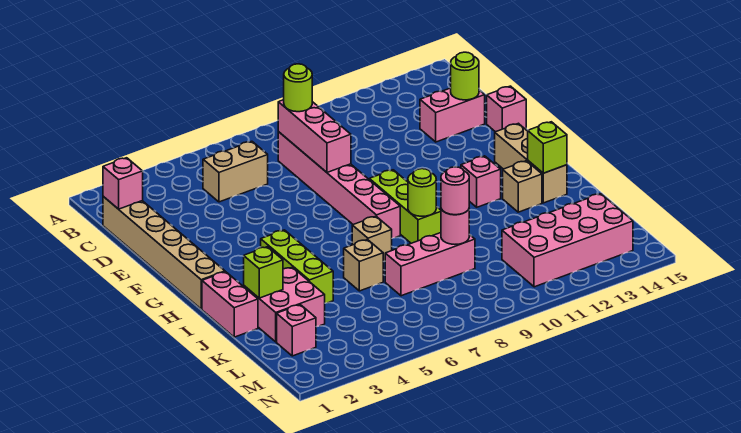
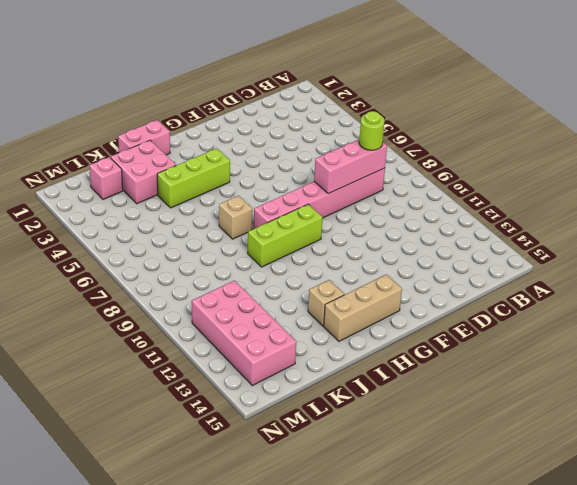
none -> tan brick C1:H1 level 1
none -> tan brick C5:C6 level 1
none -> pink brick D13:D14 level 1

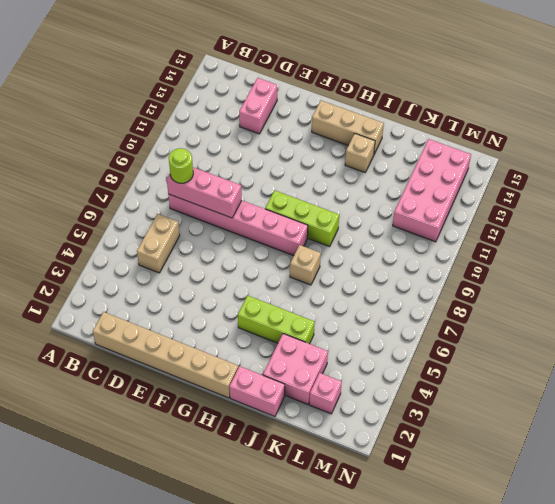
none -> pink brick E15 level 1
none -> pink brick H12 level 1
none -> tan brick J6 level 1

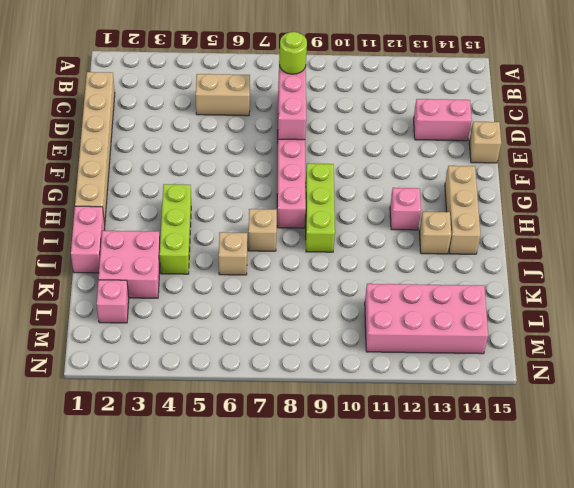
tan brick E15 level 1 -> pink brick E15 level 1
none -> pink brick K7:K9 level 1
none -> pink brick C1 level 2
none -> lime round brick D14 level 2

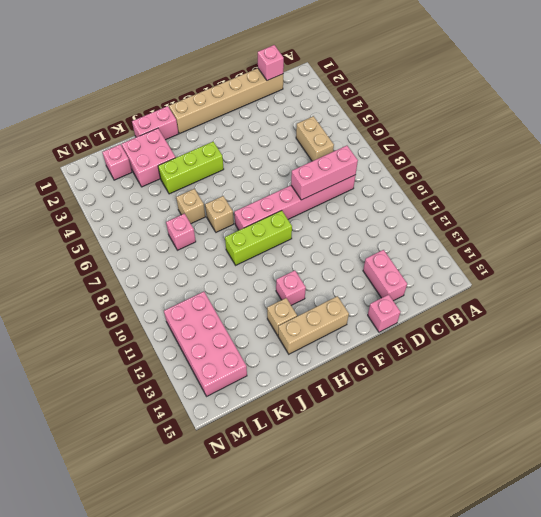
pink brick K7 level 1 -> pink brick K7:K9 level 1
none -> lime round brick D14 level 2
none -> lime round brick I9 level 2
none -> lime brick I14 level 2

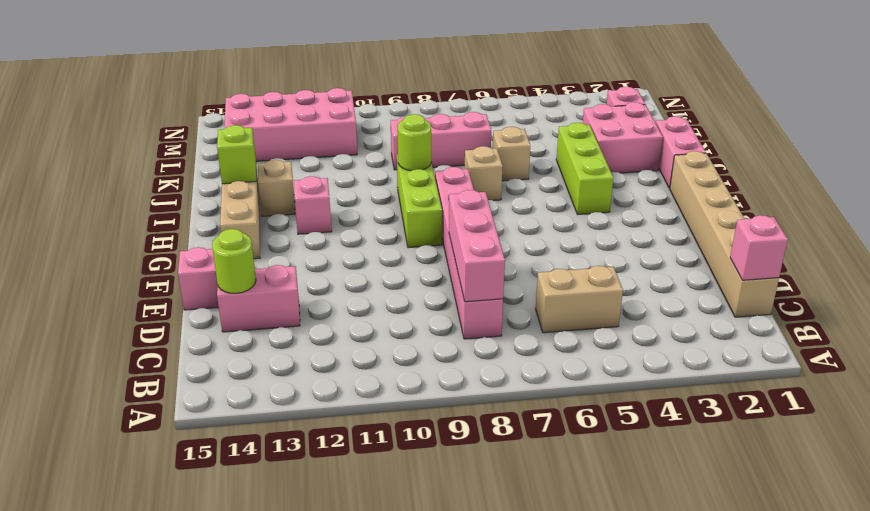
none -> lime brick J2 level 2
none -> pink round brick K9 level 2
none -> lime round brick C8 level 3

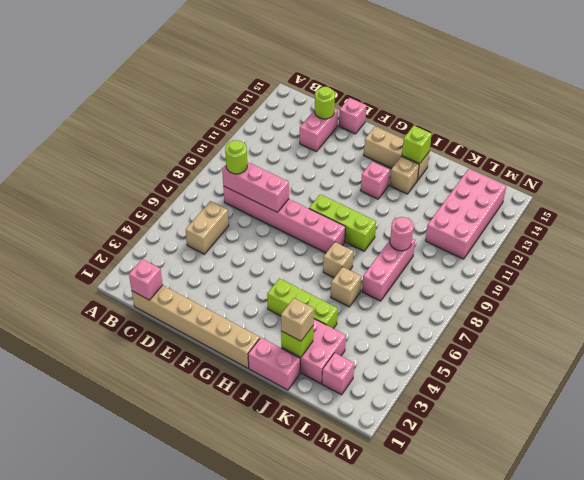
tan brick J2 level 3 -> none
none -> lime round brick I9 level 2
none -> pink round brick K9 level 3

